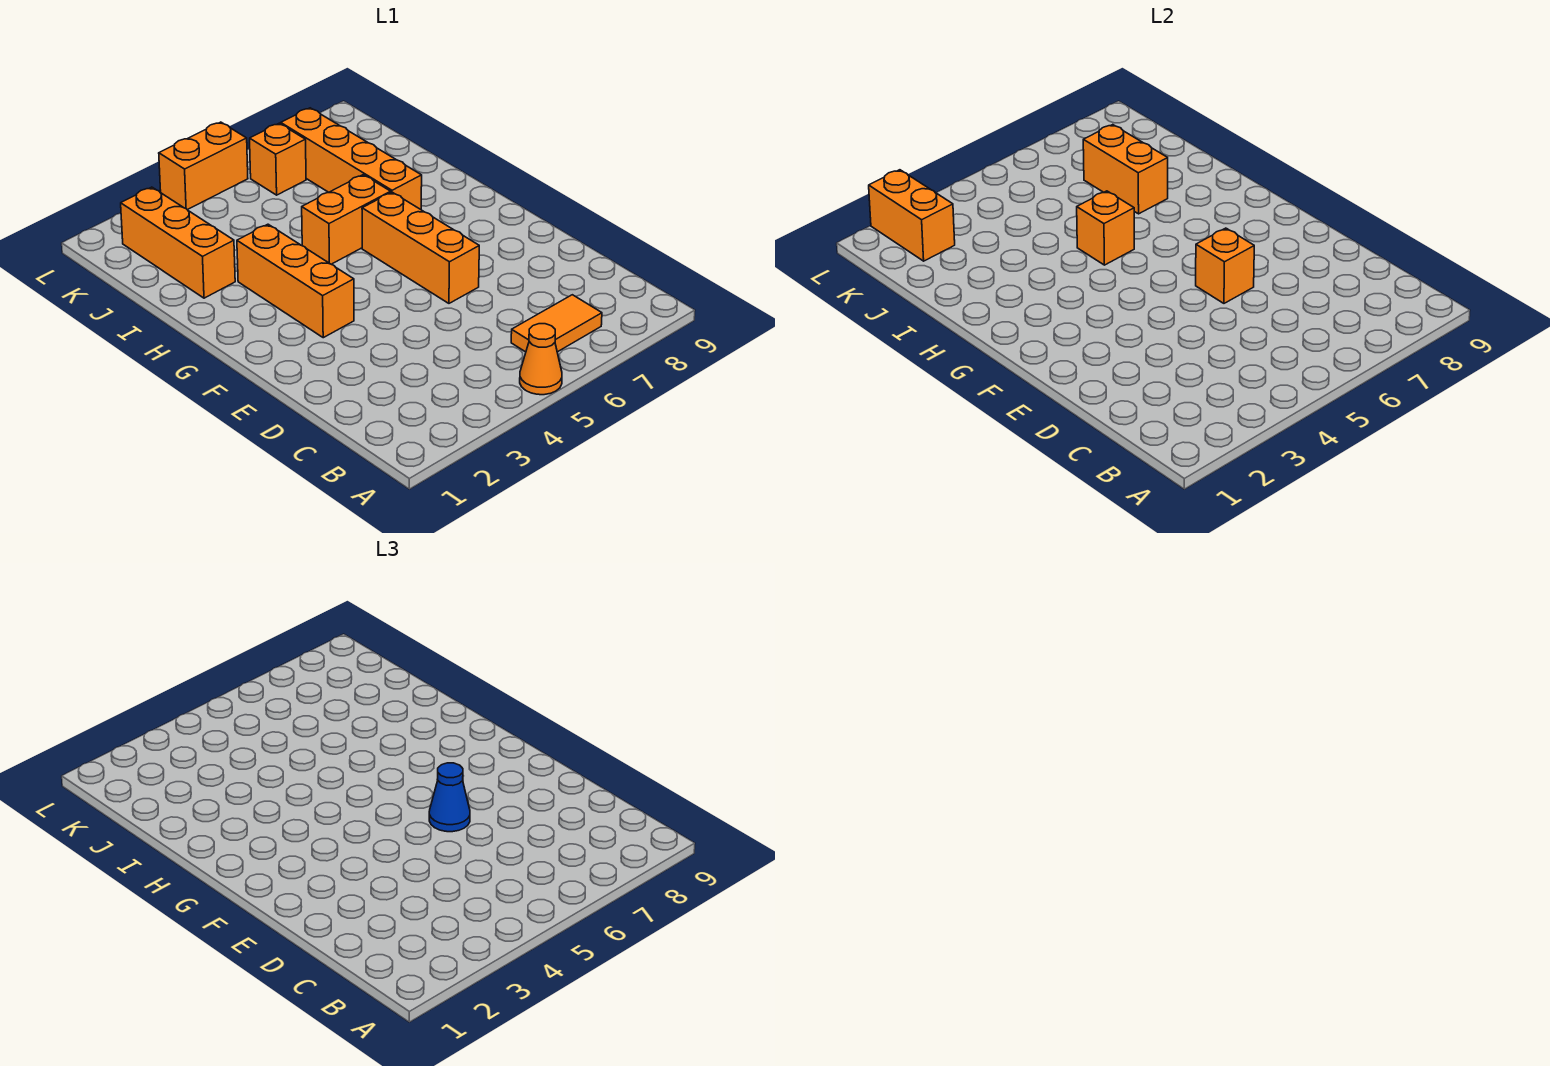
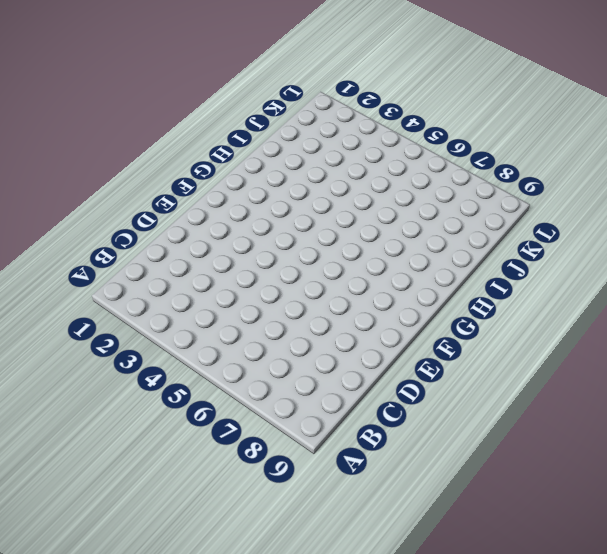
none -> orange cone A5 level 1
none -> orange tile B6:B7 level 1
none -> orange brick E6:G6 level 1

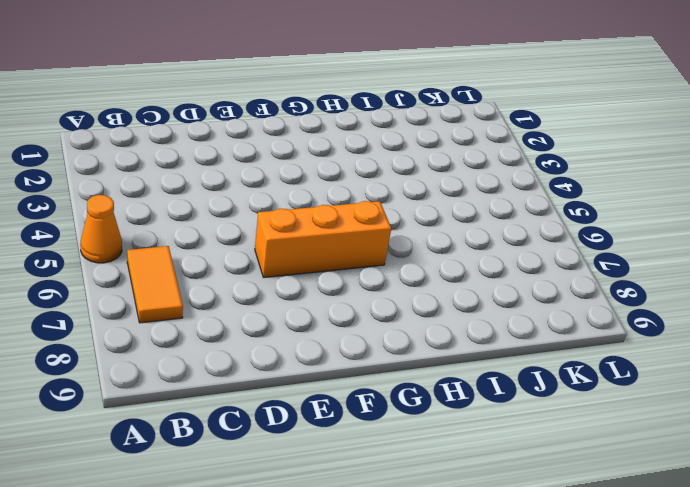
none -> orange brick F3:H3 level 1
none -> orange brick H5:H6 level 1
none -> orange brick H7:K7 level 1

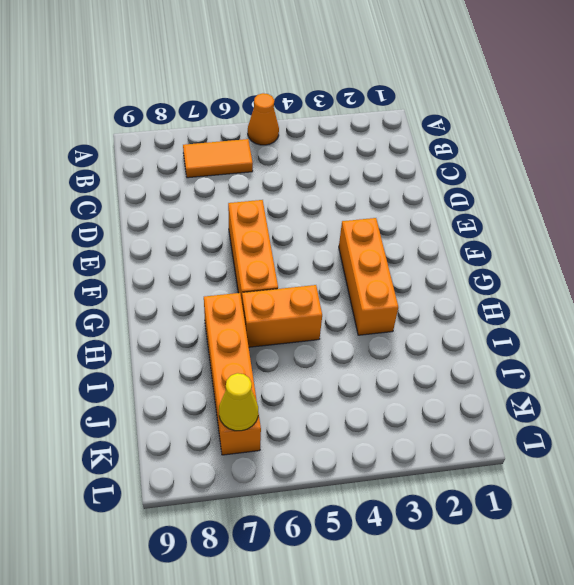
yellow cone K7 level 2 -> none
none -> orange brick I2:K2 level 1
none -> orange brick K6 level 1
none -> orange brick L4:L5 level 1

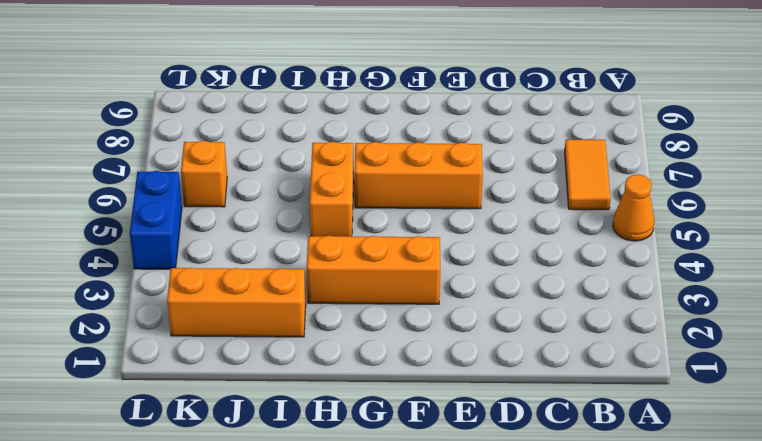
blue brick L4:L5 level 1 -> orange brick L4:L5 level 1
none -> orange brick H7:K7 level 1
none -> orange brick E6 level 2
none -> orange brick H5 level 2

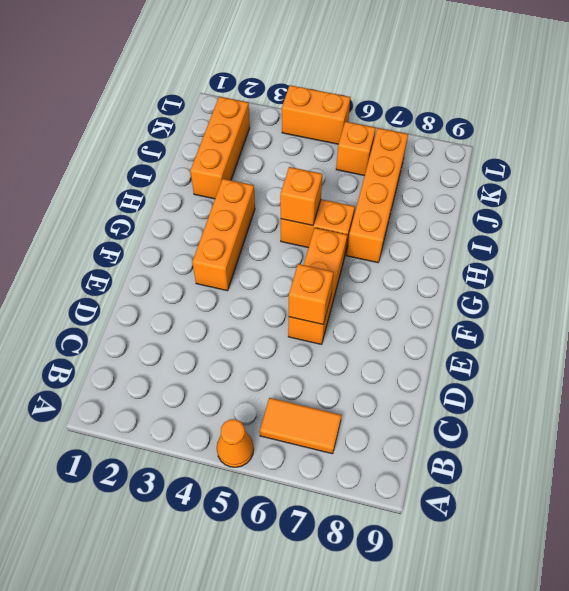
none -> orange brick I7:J7 level 2
none -> orange brick K2:L2 level 2
none -> blue cone E6 level 3

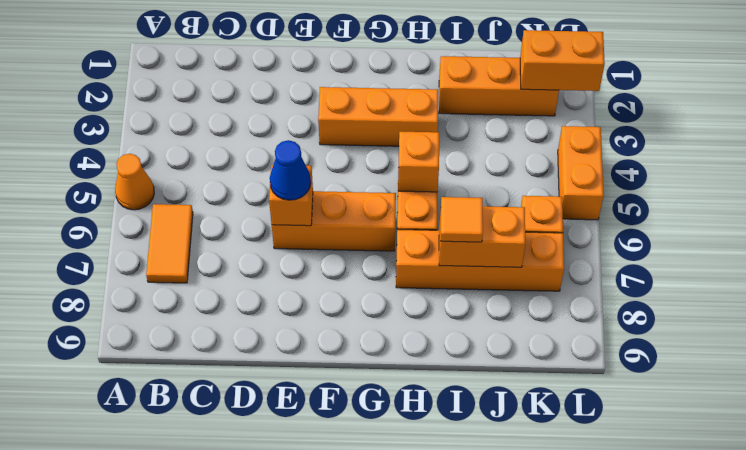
orange tile I7 level 3 -> none

